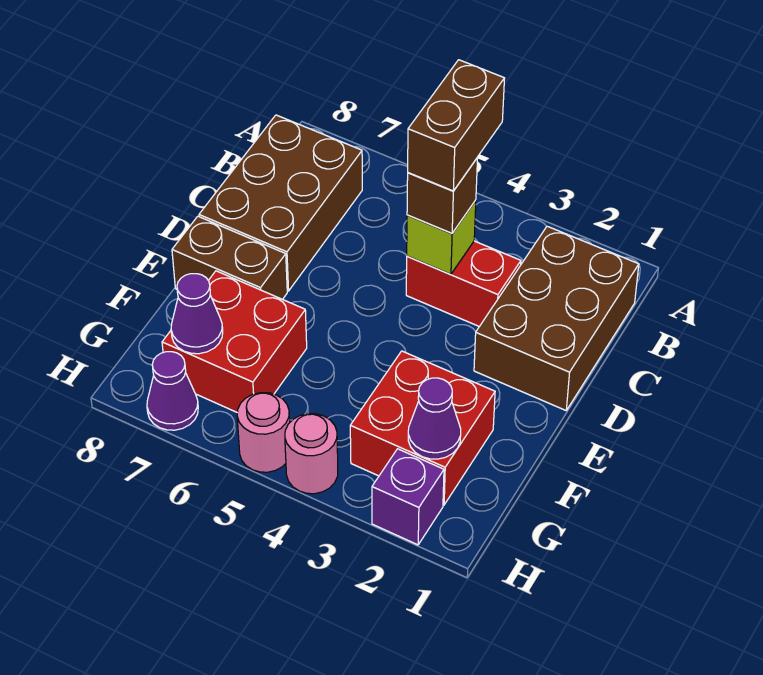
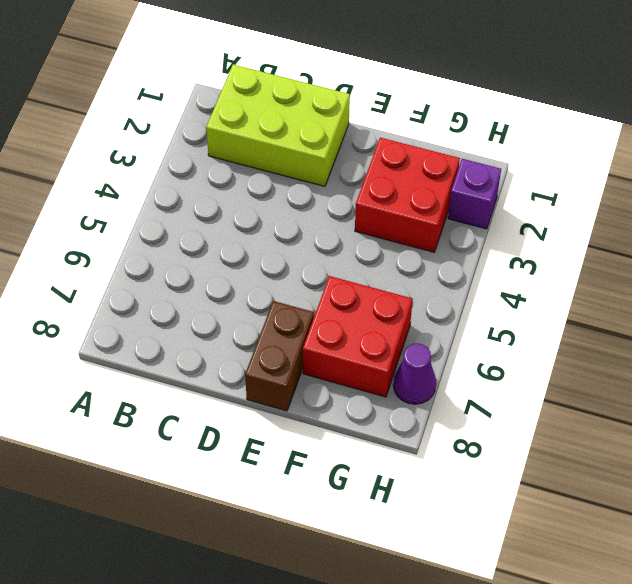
lime brick B1:D2 level 1 -> brown brick B1:D2 level 1
none -> brown brick B7:D8 level 1
none -> red brick C3:C4 level 1
none -> pink round brick H4 level 1

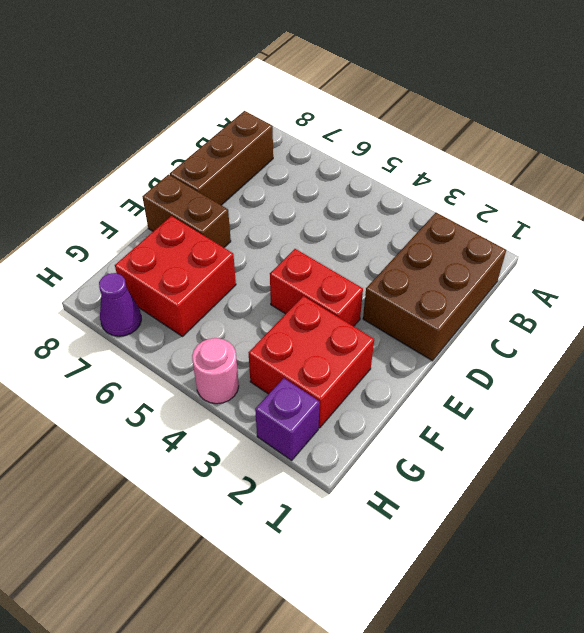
brown brick B8:D8 level 1 -> brown brick B7:D8 level 1
red brick E3:E4 level 1 -> red brick C3:C4 level 1
none -> pink round brick H5 level 1
none -> lime brick C4 level 2
none -> purple cone G2 level 2

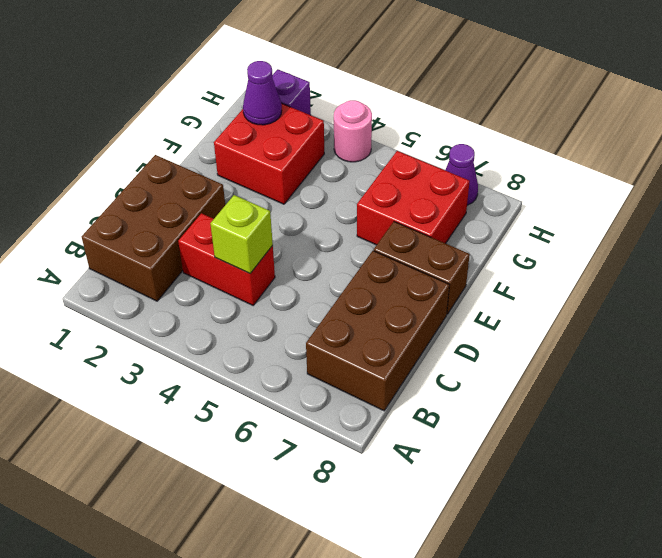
none -> pink round brick H5 level 1
none -> purple cone G7 level 2
none -> brown brick C4 level 3

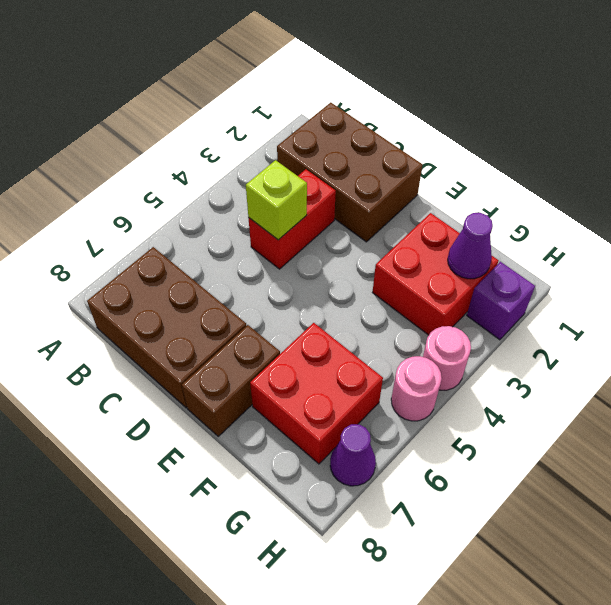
none -> purple cone G7 level 2
none -> brown brick C4 level 3
none -> brown brick B4:C4 level 4

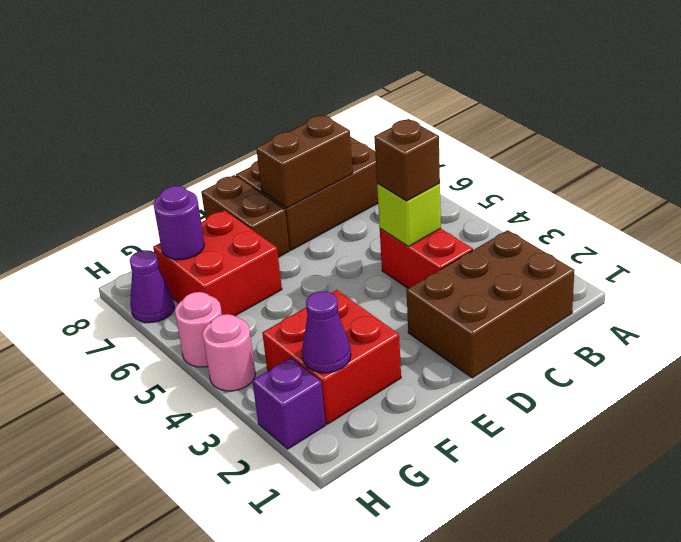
brown brick C7:D7 level 2 -> brown brick B4:C4 level 4
purple round brick G7 level 2 -> purple cone G7 level 2

